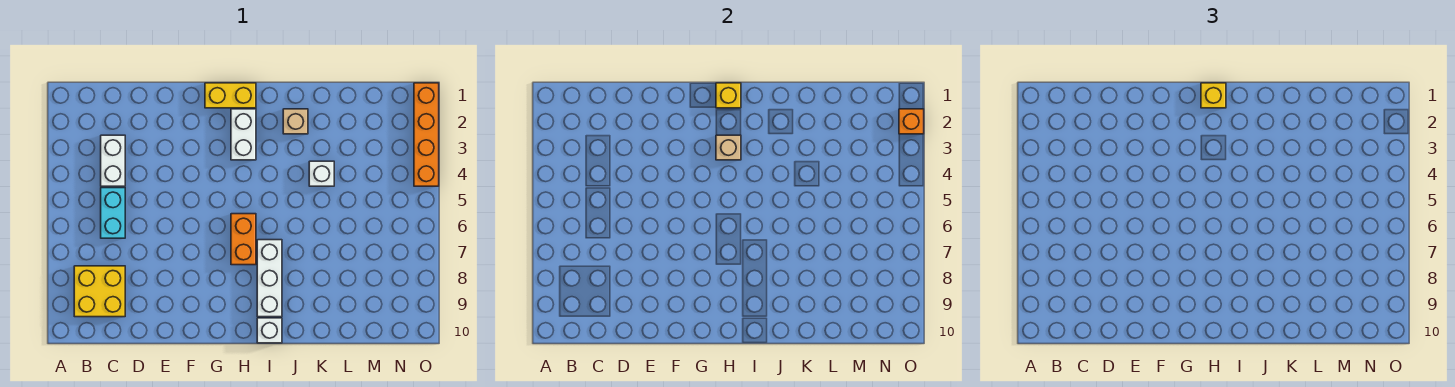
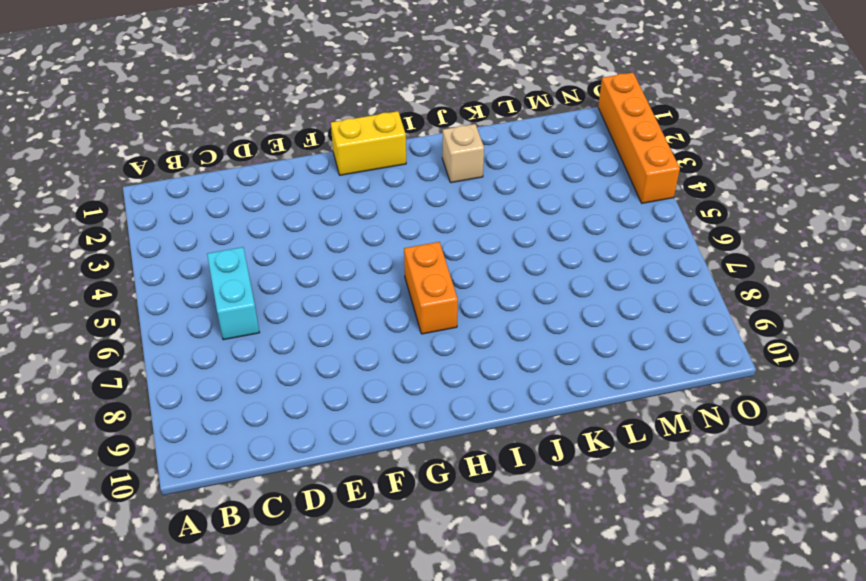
none -> yellow brick B8:C9 level 1
none -> white brick C3:C4 level 1
none -> white brick H2:H3 level 1

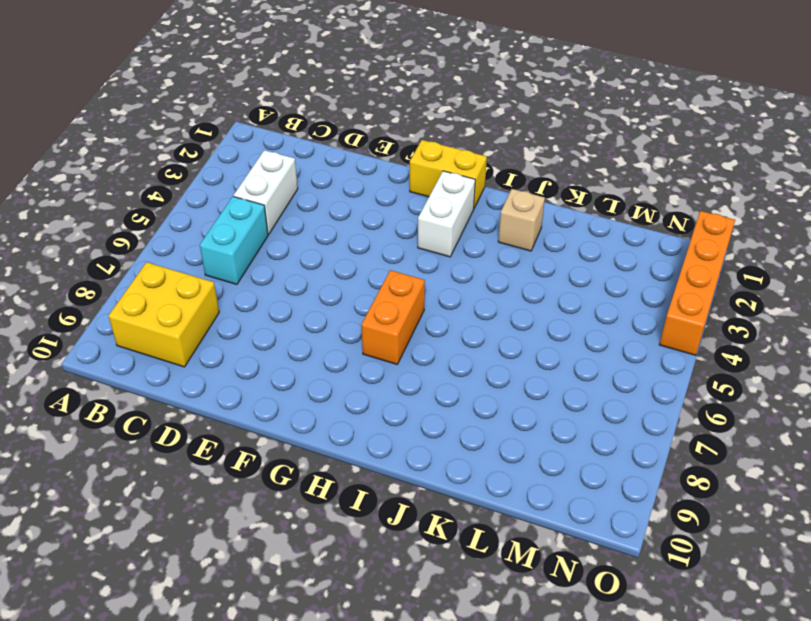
none -> white brick I7:I9 level 1
none -> white brick I10 level 1
none -> white brick K4 level 1

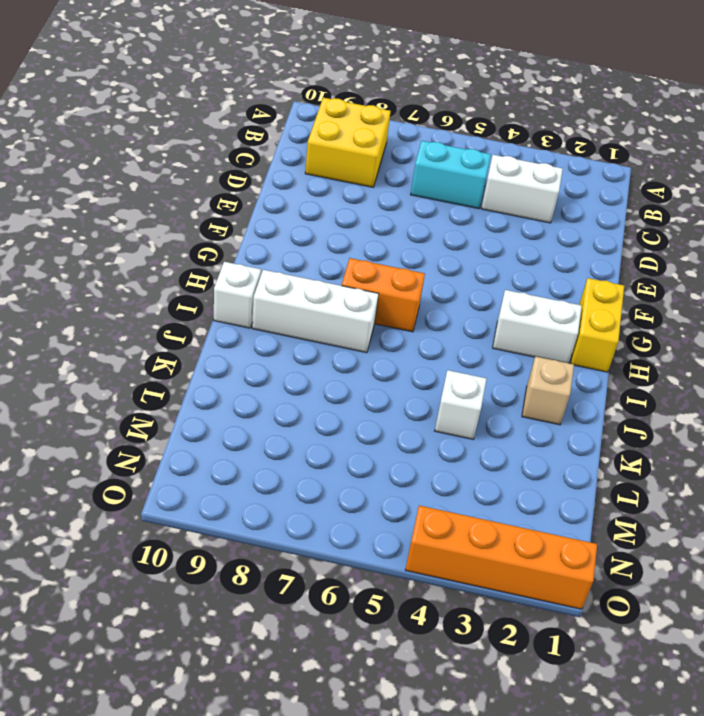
none -> yellow brick H1 level 2
none -> tan brick H3 level 2
none -> orange brick O2 level 2

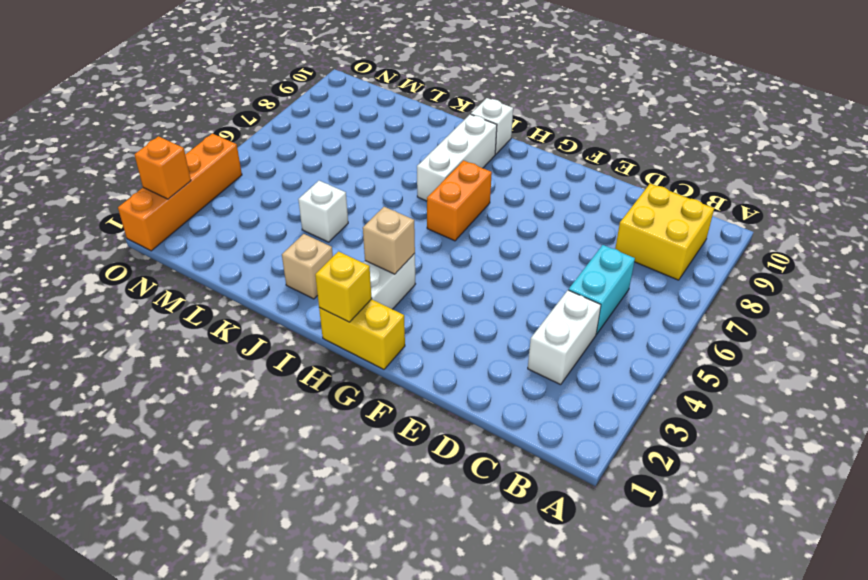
none -> yellow brick H1 level 3

